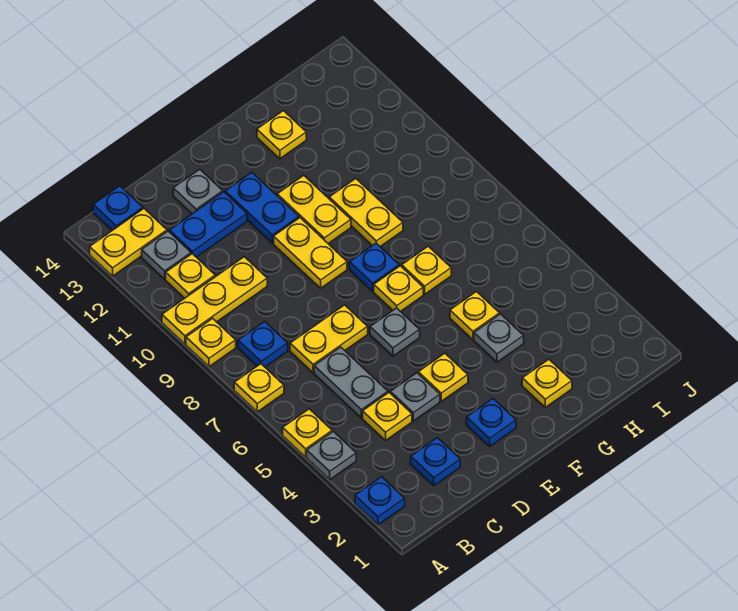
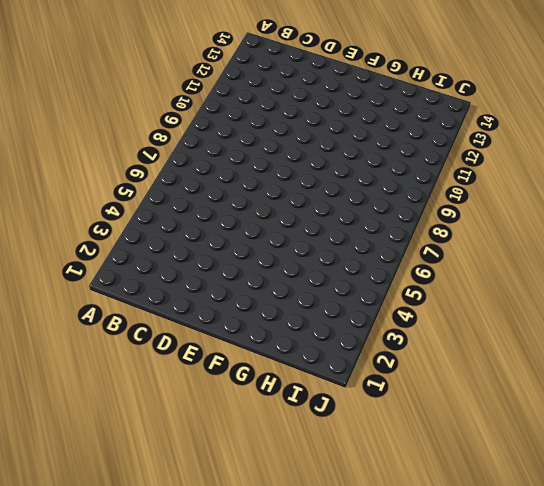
none -> blue plate A2 level 1
none -> grey plate A4 level 1
none -> yellow plate A5 level 1
none -> yellow plate A7 level 1

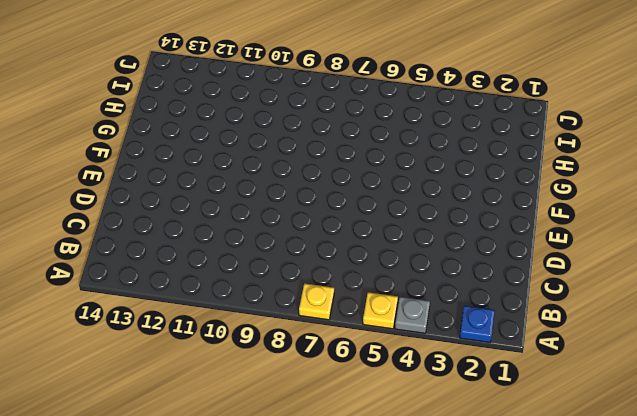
none -> yellow plate A9 level 1
none -> yellow plate A10:C10 level 1
none -> yellow plate A13:B13 level 1
none -> blue plate B8 level 1

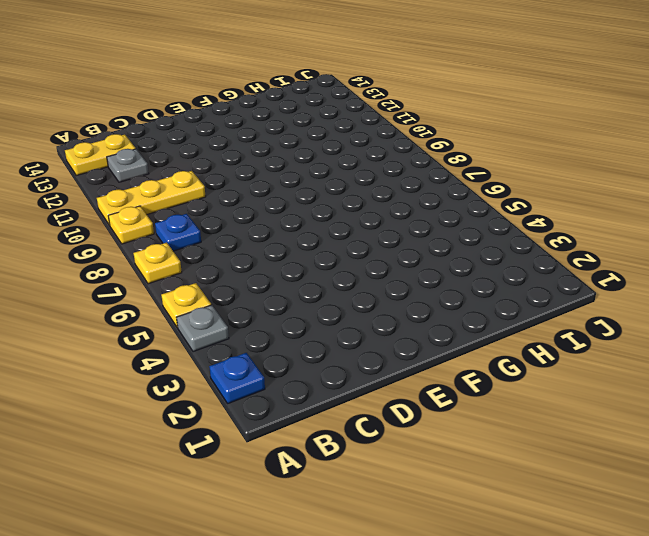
none -> yellow plate B11 level 1
none -> blue plate B14 level 1
none -> blue plate C2 level 1
none -> yellow plate C4 level 1

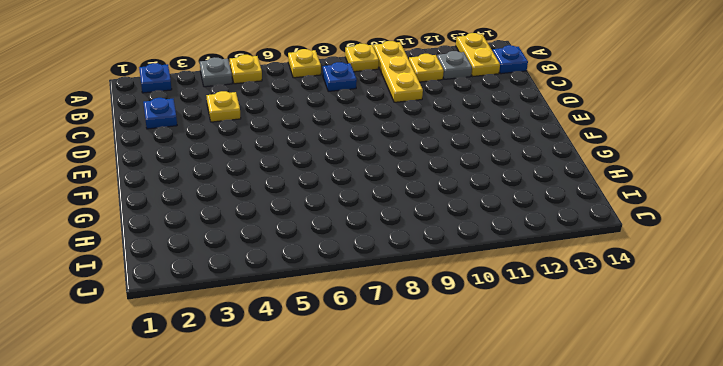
none -> grey plate C5:C6 level 1
none -> yellow plate C7:D7 level 1
none -> blue plate C12:D12 level 1
none -> grey plate D4 level 1

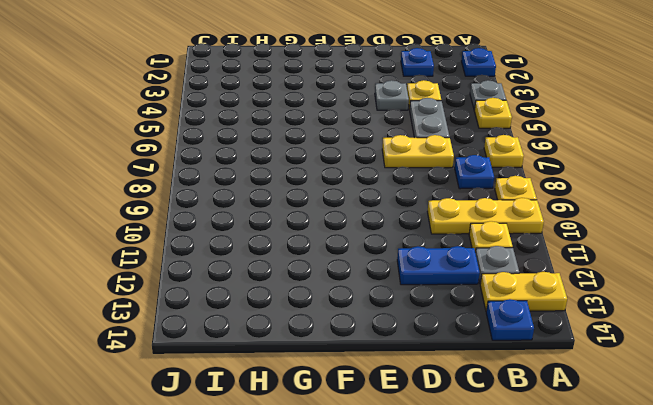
none -> grey plate D13 level 1
none -> blue plate E2 level 1
none -> yellow plate E4 level 1
none -> grey plate E6 level 1

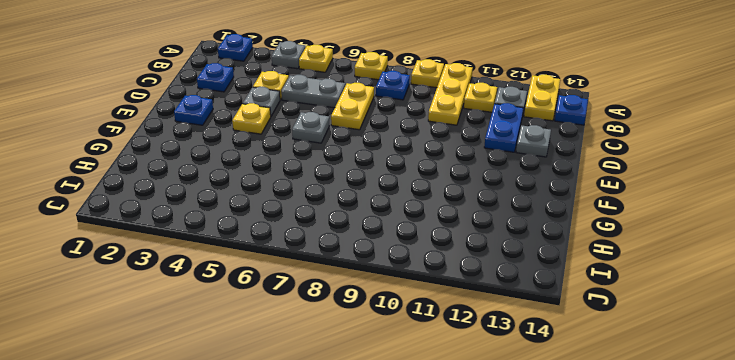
none -> yellow plate E9:E10 level 1
none -> blue plate E11:E12 level 1
none -> yellow plate F7 level 1
none -> blue plate F8 level 1

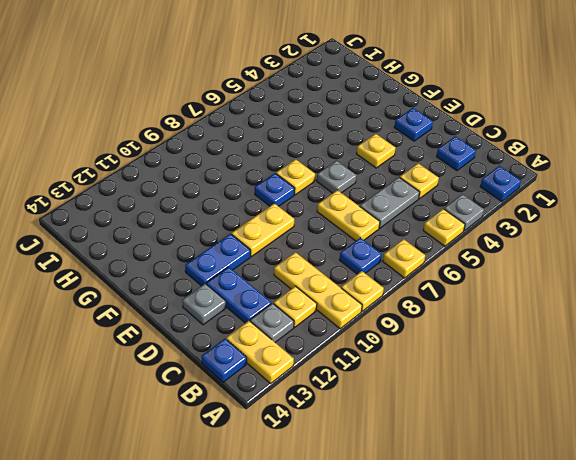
none -> grey plate D4 level 1
none -> yellow plate F10:F11 level 1
none -> yellow plate G2 level 1
none -> grey plate G4 level 1

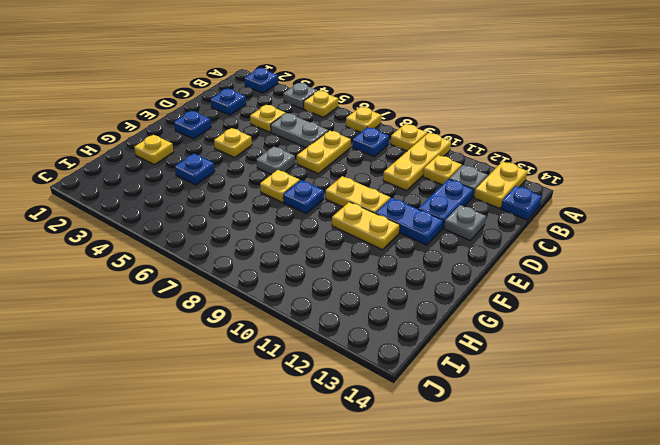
blue plate G4 level 1 -> grey plate G4 level 1
none -> grey plate D4 level 1
none -> yellow plate G5 level 1
none -> yellow plate G7 level 1
none -> yellow plate G9:G10 level 1

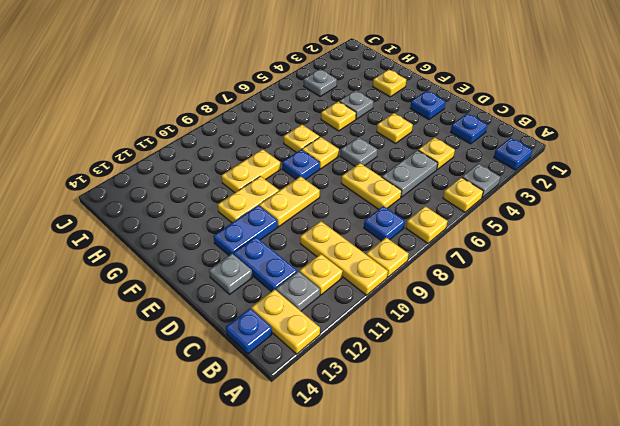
grey plate I4 level 1 -> grey plate D4 level 1
none -> yellow plate G13 level 1

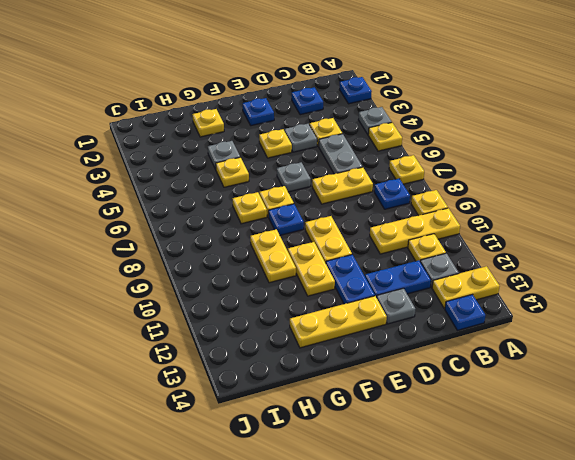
yellow plate E13:G13 level 1 -> yellow plate G13 level 1

